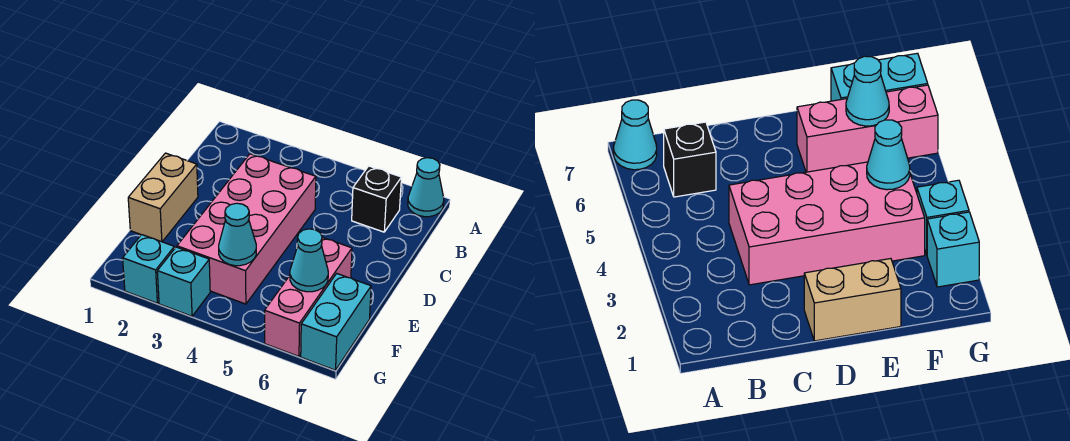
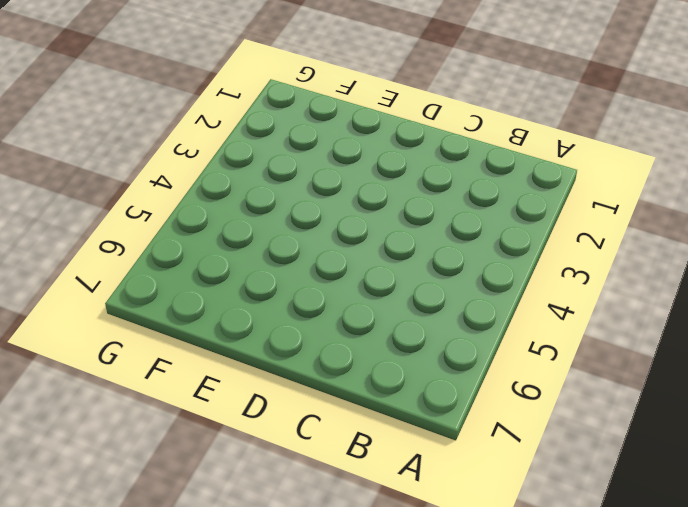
none -> cyan cone A7 level 1
none -> black brick B6 level 1

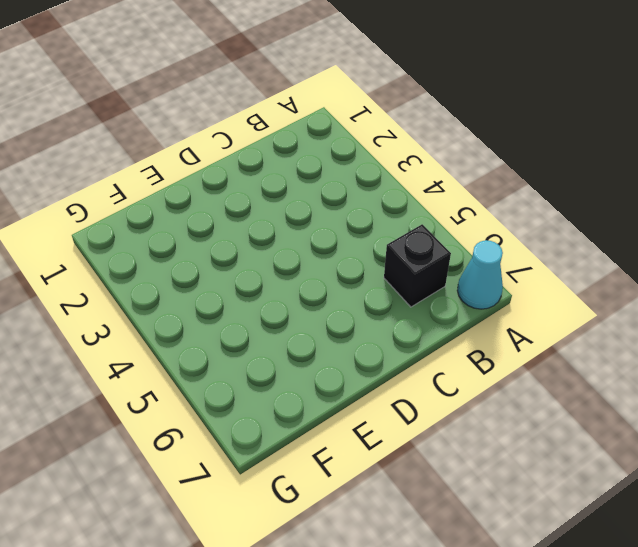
none -> pink brick C3:F4 level 1
none -> tan brick D1:E1 level 1

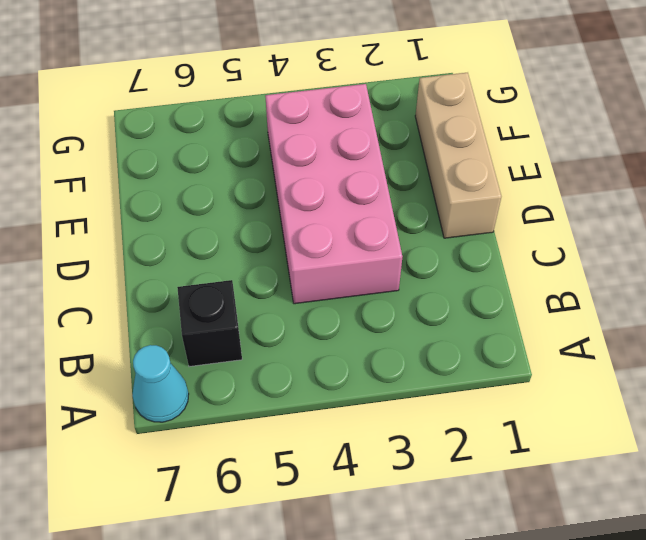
tan brick D1:F1 level 1 -> tan brick D1:E1 level 1
none -> pink brick E6:G6 level 1
none -> cyan brick F7:G7 level 1

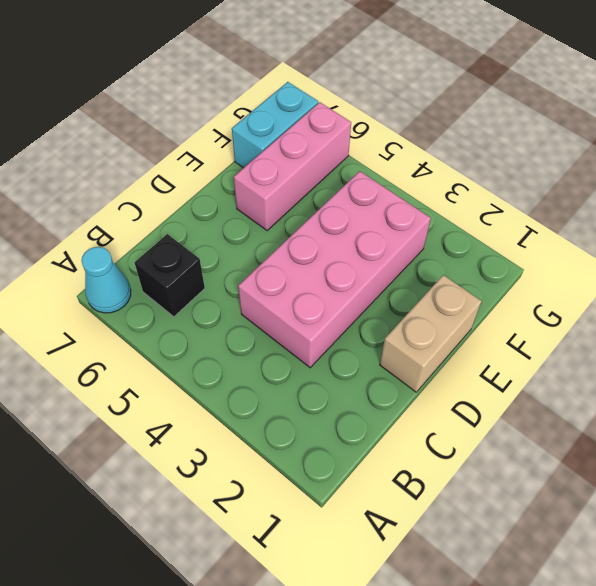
none -> cyan brick G2 level 1
none -> cyan brick G3 level 1

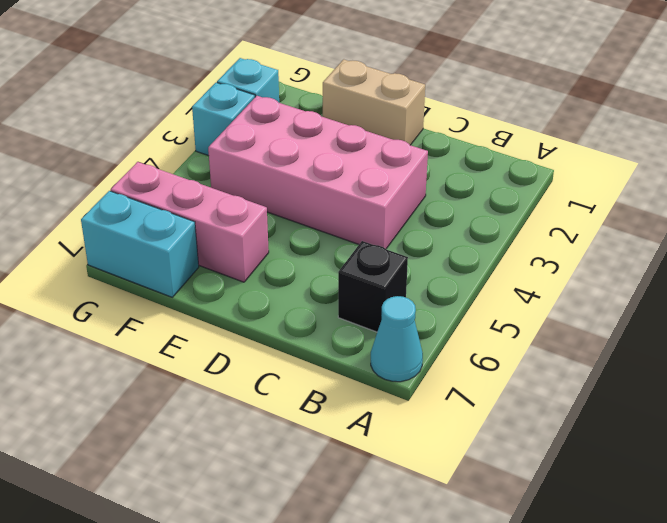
none -> cyan cone F4 level 2
none -> cyan cone F6 level 2

